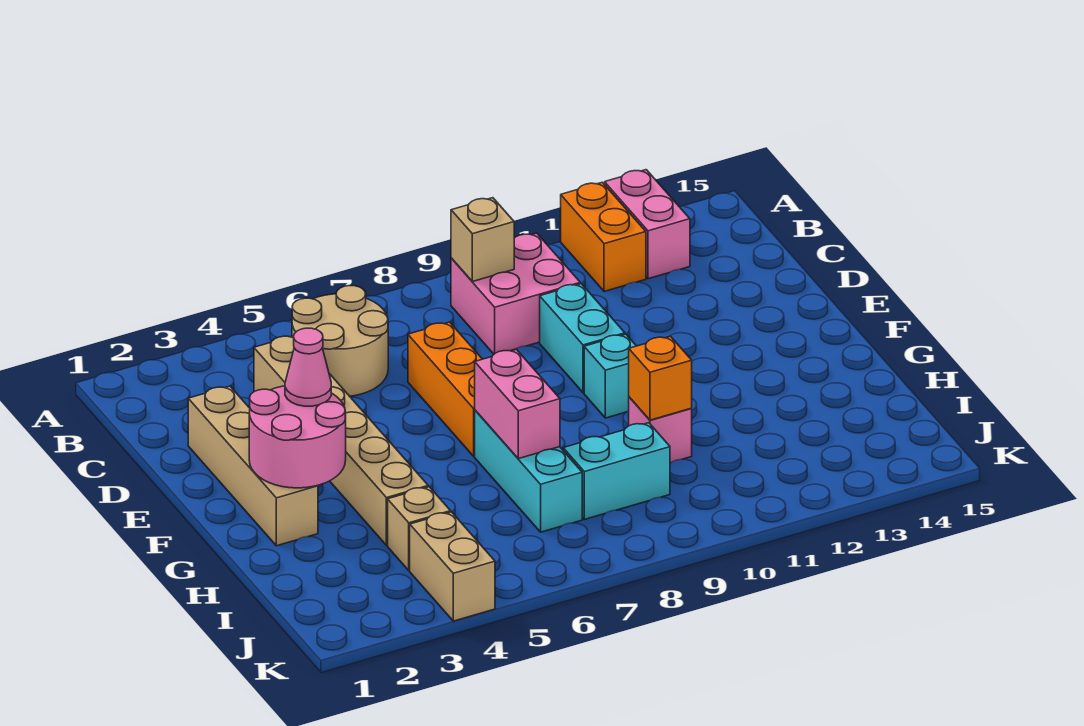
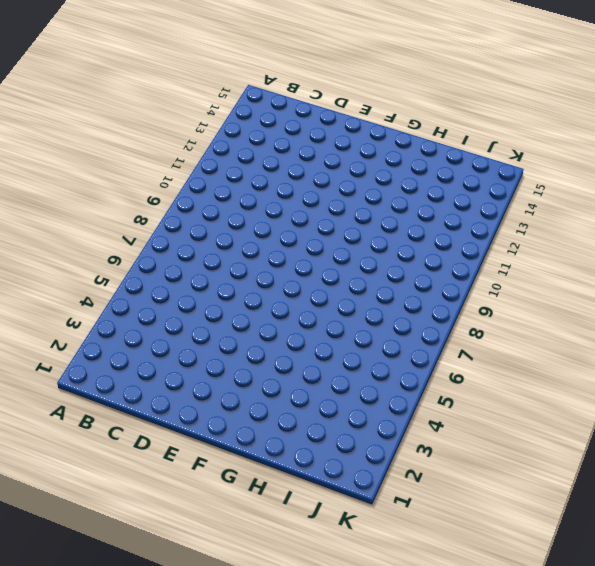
none -> orange brick A12:B12 level 1
none -> pink brick A13:B13 level 1
none -> tan round brick B5:C6 level 1

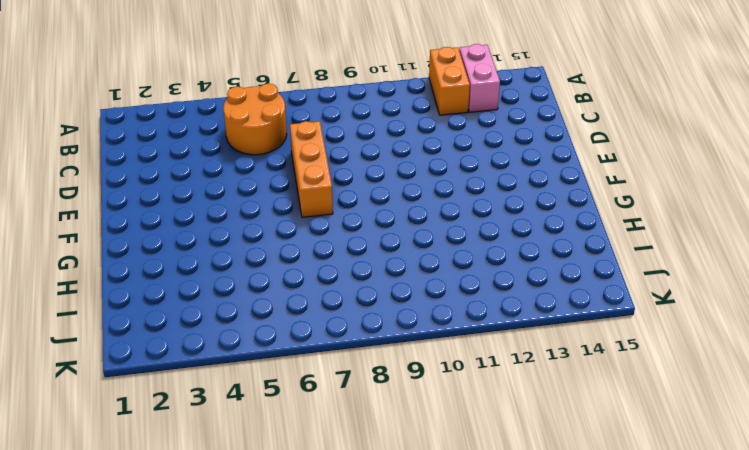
orange round brick B5:C6 level 1 -> tan round brick B5:C6 level 1
none -> pink brick B9:C10 level 1
none -> tan brick C4:H4 level 1
none -> tan brick D2:G2 level 1

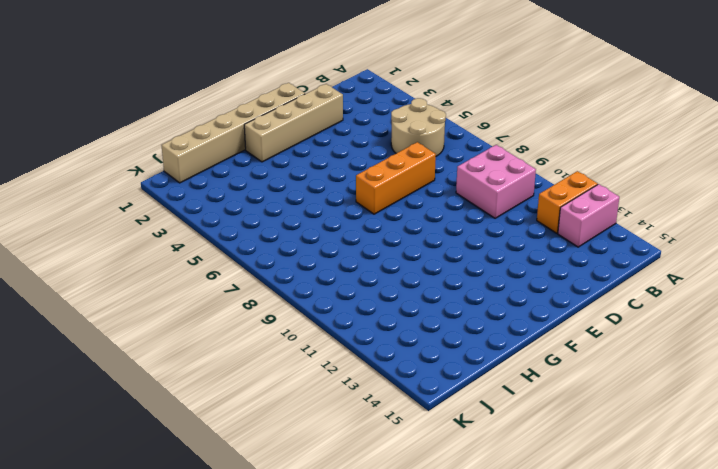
tan brick E1:J1 level 1 -> tan brick C4:H4 level 1
none -> cyan brick D10:E10 level 1
none -> cyan brick F10 level 1
none -> cyan brick G7:I7 level 1

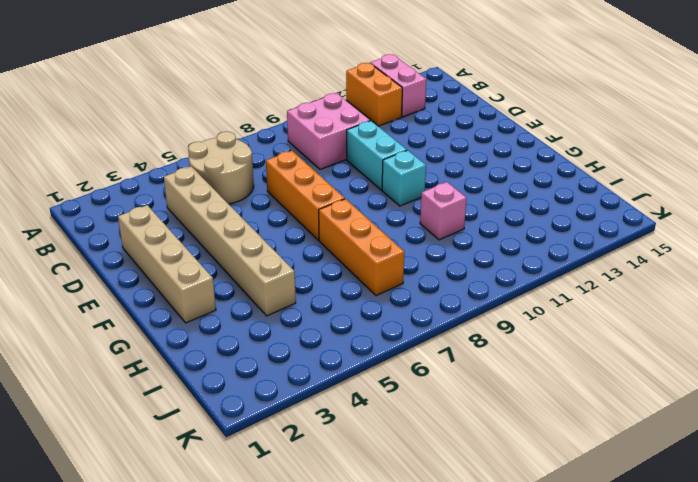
orange brick G7:I7 level 1 -> cyan brick G7:I7 level 1
none -> tan brick I4 level 1
none -> cyan brick I8:I9 level 1
none -> tan brick J4:K4 level 1

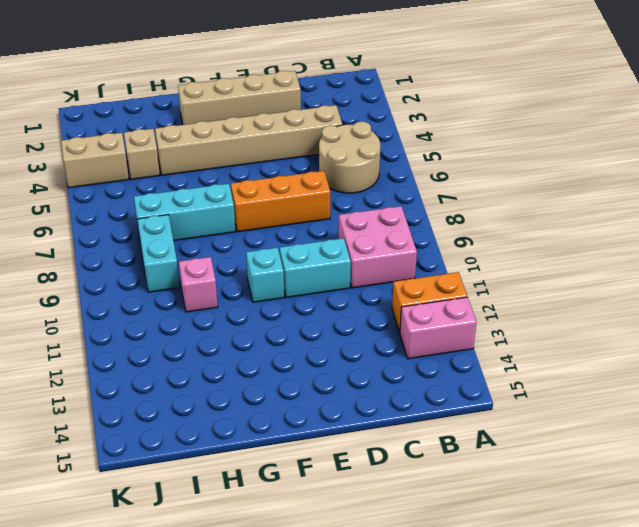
none -> tan brick B9 level 2
none -> pink round brick F2:G3 level 2
none -> pink brick G7:H7 level 2

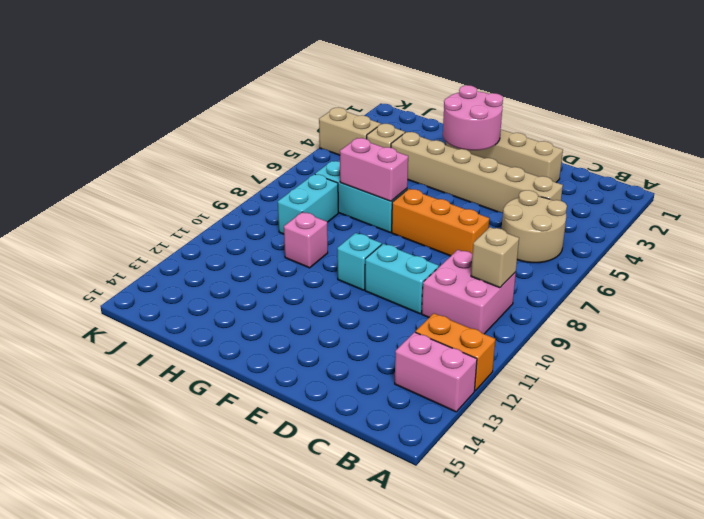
none -> orange brick H10 level 2
none -> pink cone F3 level 3

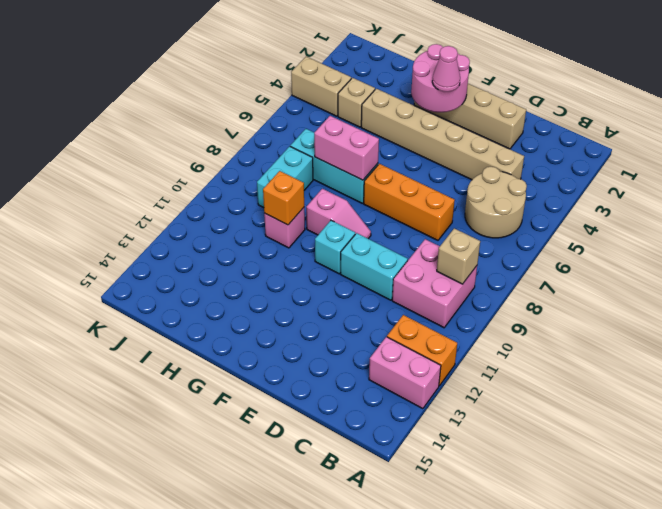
pink slope F9:G9 level 1 top G -> none

